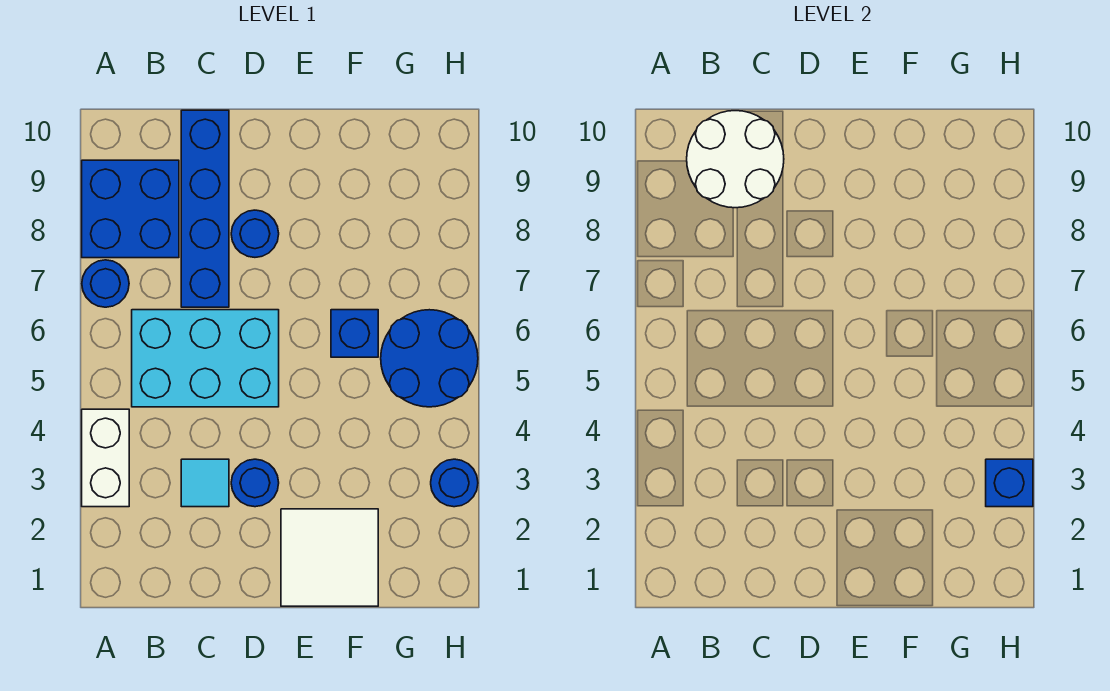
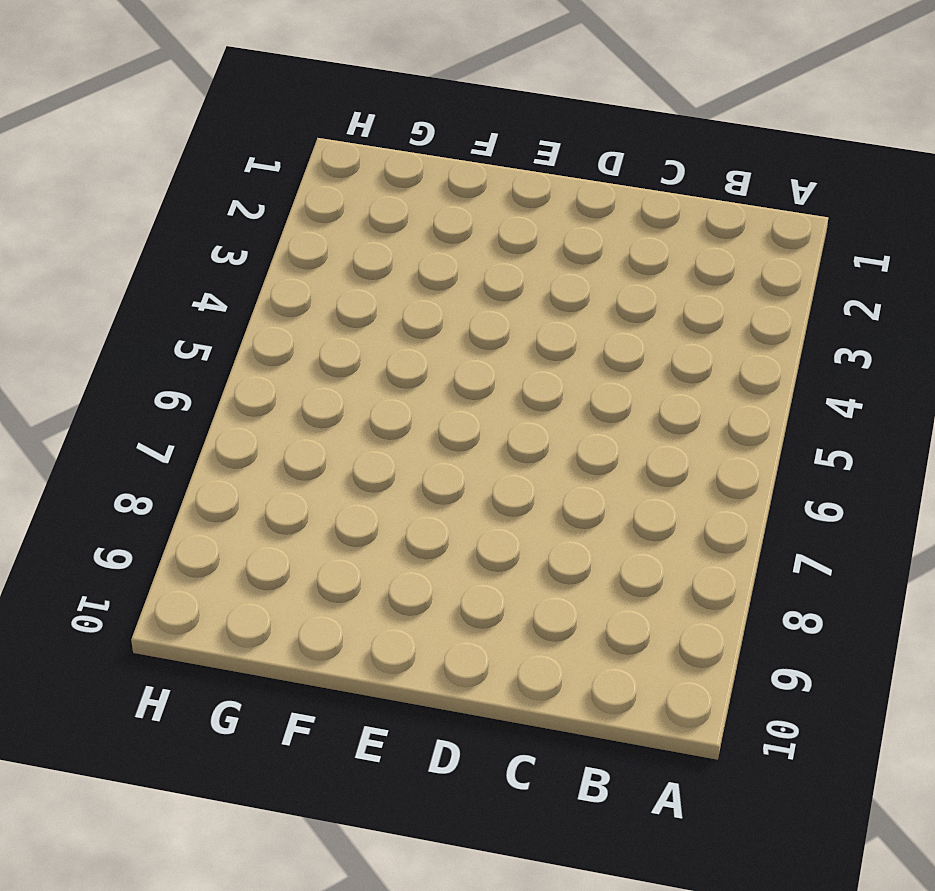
none -> white brick A3:A4 level 1
none -> blue round brick A7 level 1
none -> blue brick A8:B9 level 1

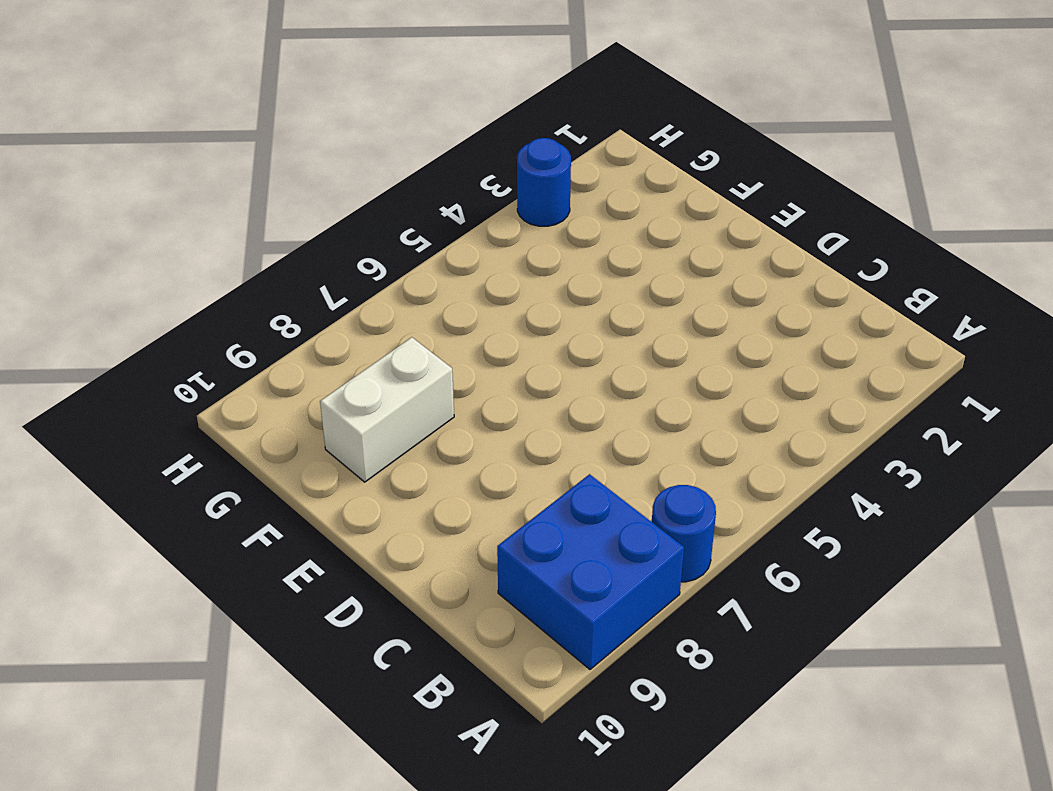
white brick F8:F9 level 1 -> white brick A3:A4 level 1
none -> cyan brick B5:D6 level 1
none -> cyan tile C3 level 1
none -> blue brick C7:C10 level 1

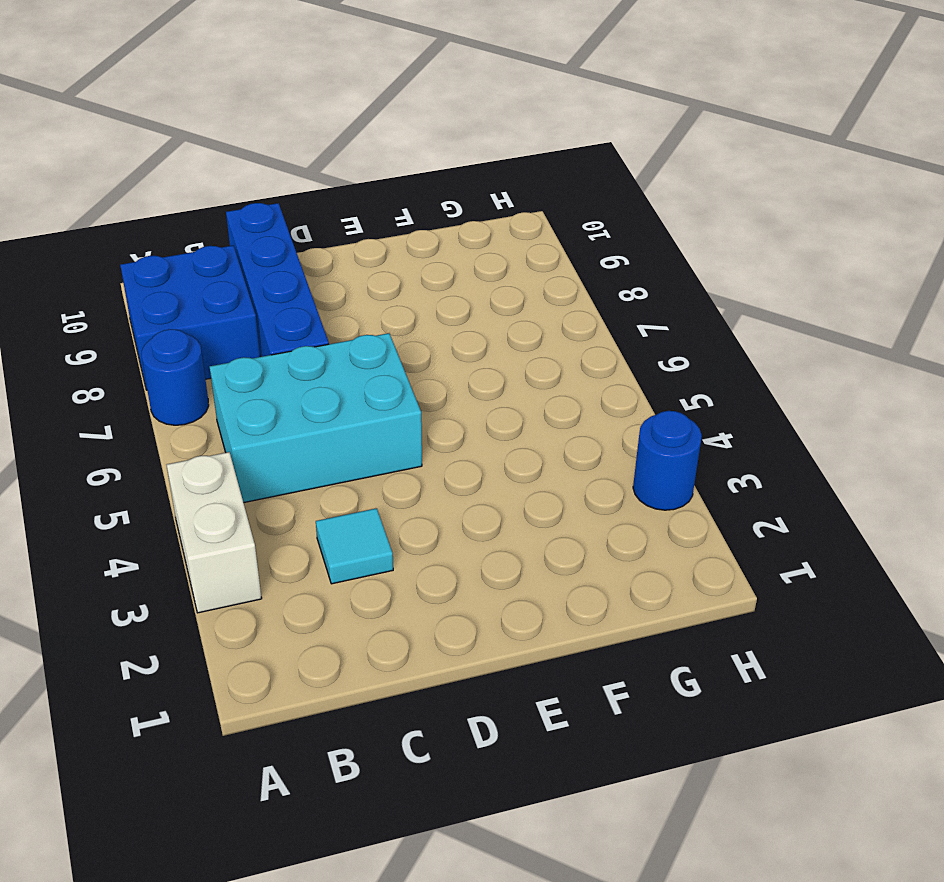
none -> blue round brick D3 level 1
none -> blue round brick D8 level 1
none -> white tile E1:F2 level 1

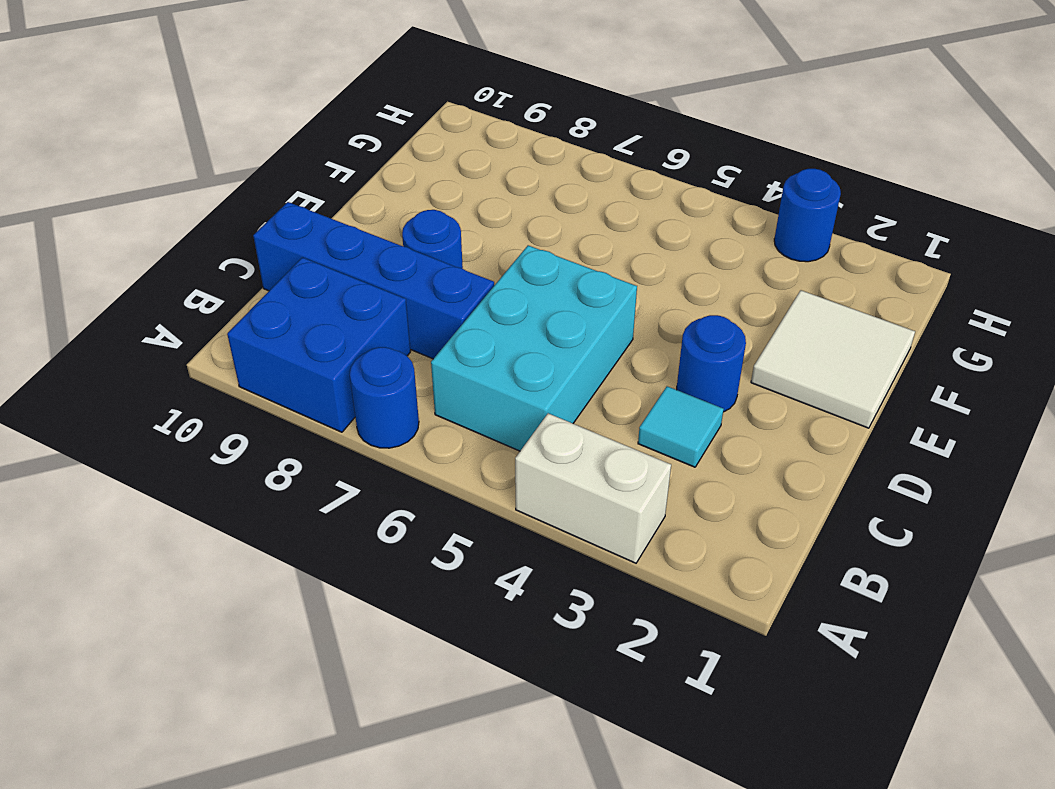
none -> blue brick F6 level 1
none -> blue round brick G5:H6 level 1
none -> white round brick B9:C10 level 2

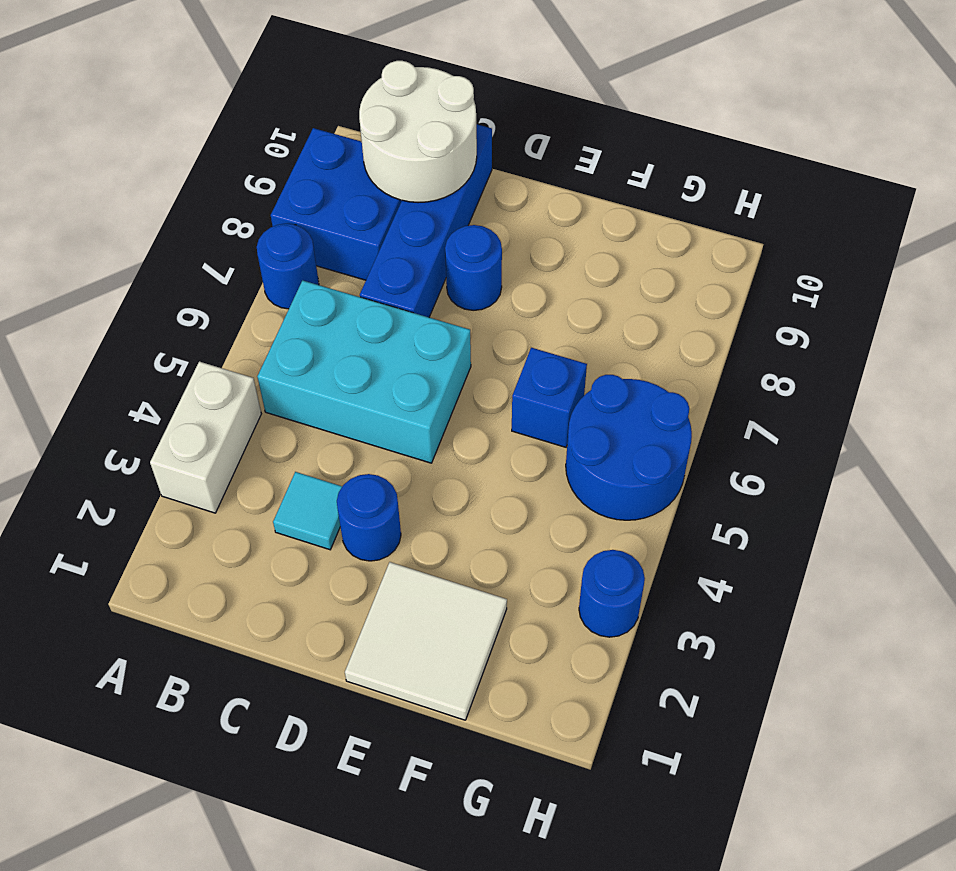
none -> blue brick H3 level 2

